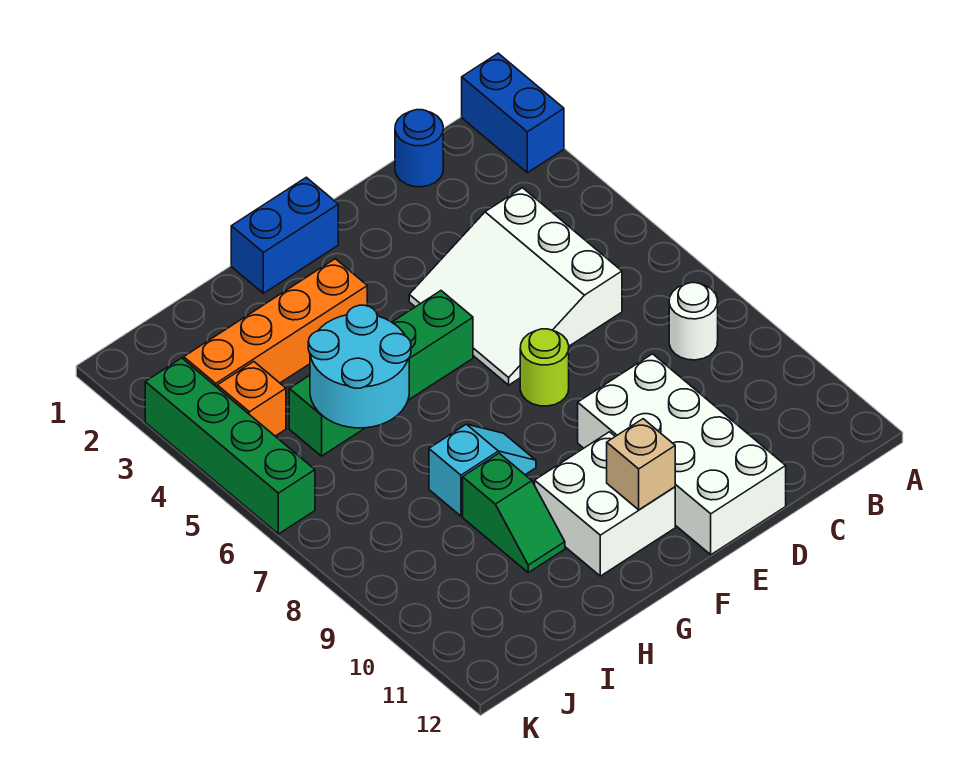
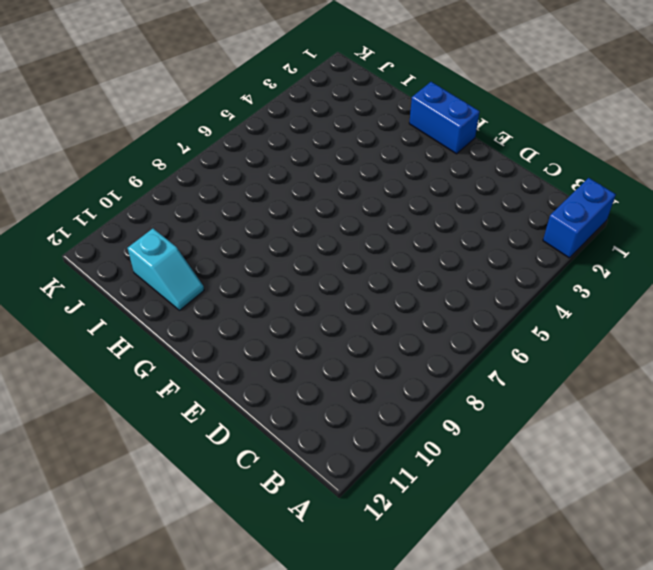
cyan slope H11:I11 level 1 top I -> cyan slope G8:H8 level 1 top H
none -> white round brick B8 level 1
none -> blue round brick C1 level 1
none -> white slope C4:E6 level 1 top C

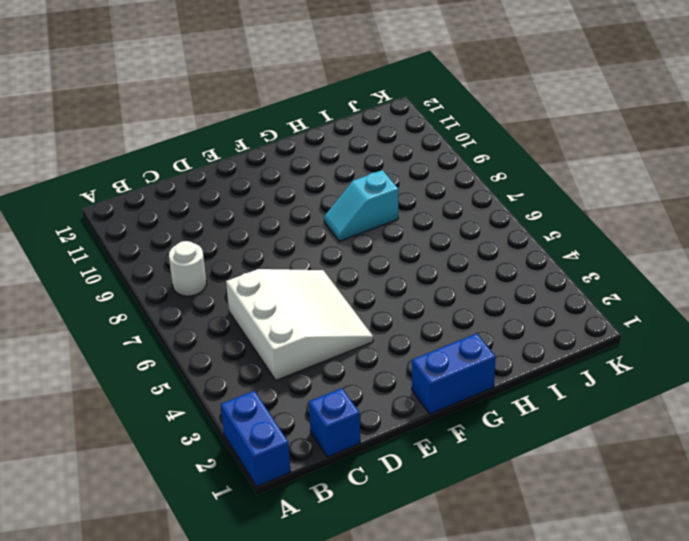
blue brick C1 level 1 -> blue round brick C1 level 1
none -> white brick D9:E12 level 1
none -> lime round brick E7 level 1
none -> green brick F5:I5 level 1

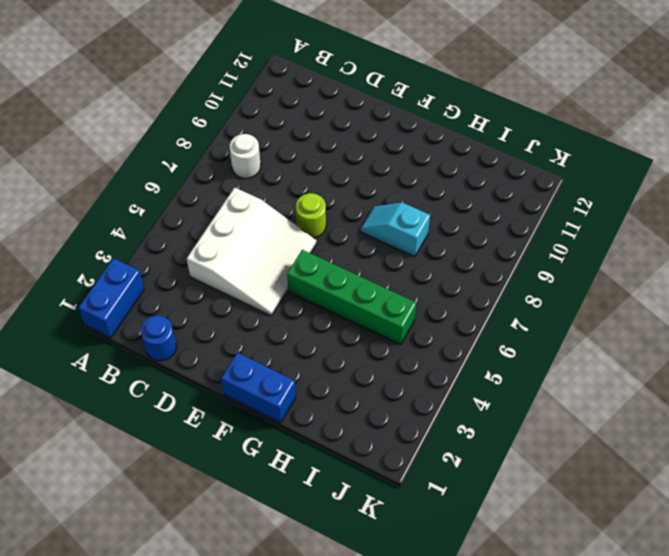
none -> white brick D9:E12 level 1
none -> white brick F10:G11 level 1
none -> orange brick G3:J3 level 1

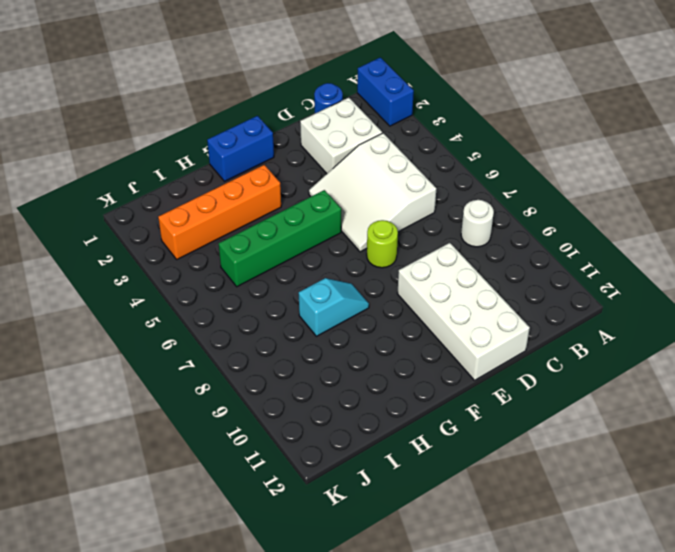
white brick C2:D3 level 1 -> white brick F10:G11 level 1
none -> green slope H9:H10 level 1 top 9
none -> orange brick J4 level 1
none -> green brick K3:K6 level 1

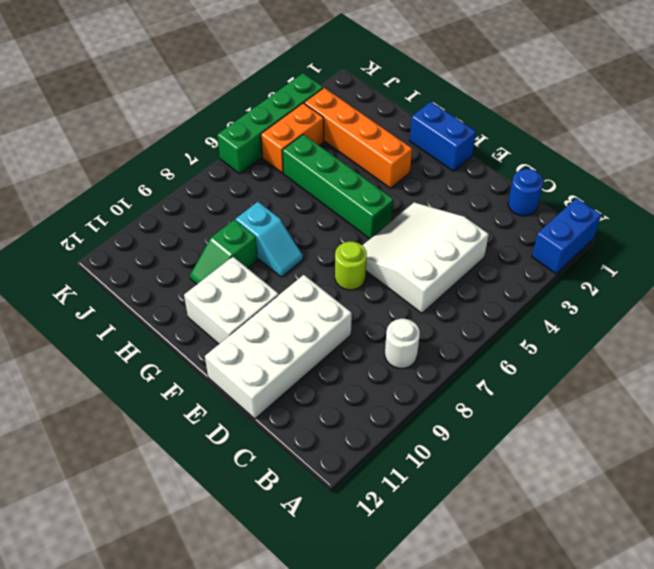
orange brick J4:J5 level 1 -> orange brick J4 level 1
none -> tan brick F11 level 2
none -> cyan round brick H5:I6 level 2

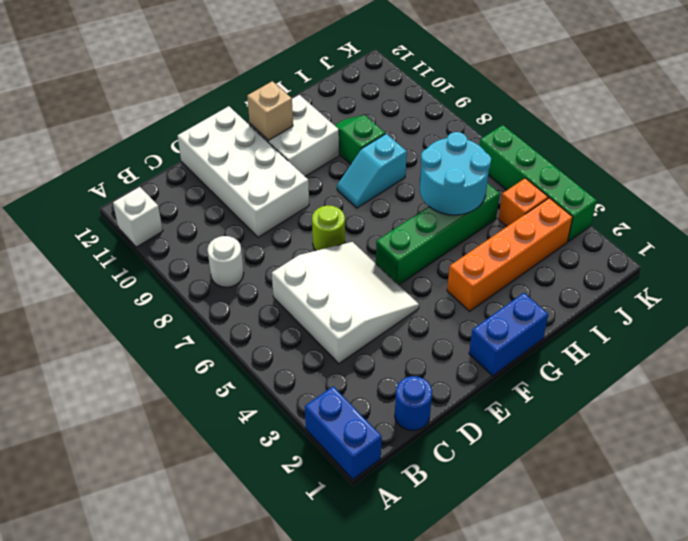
white brick A11 level 1 -> none

